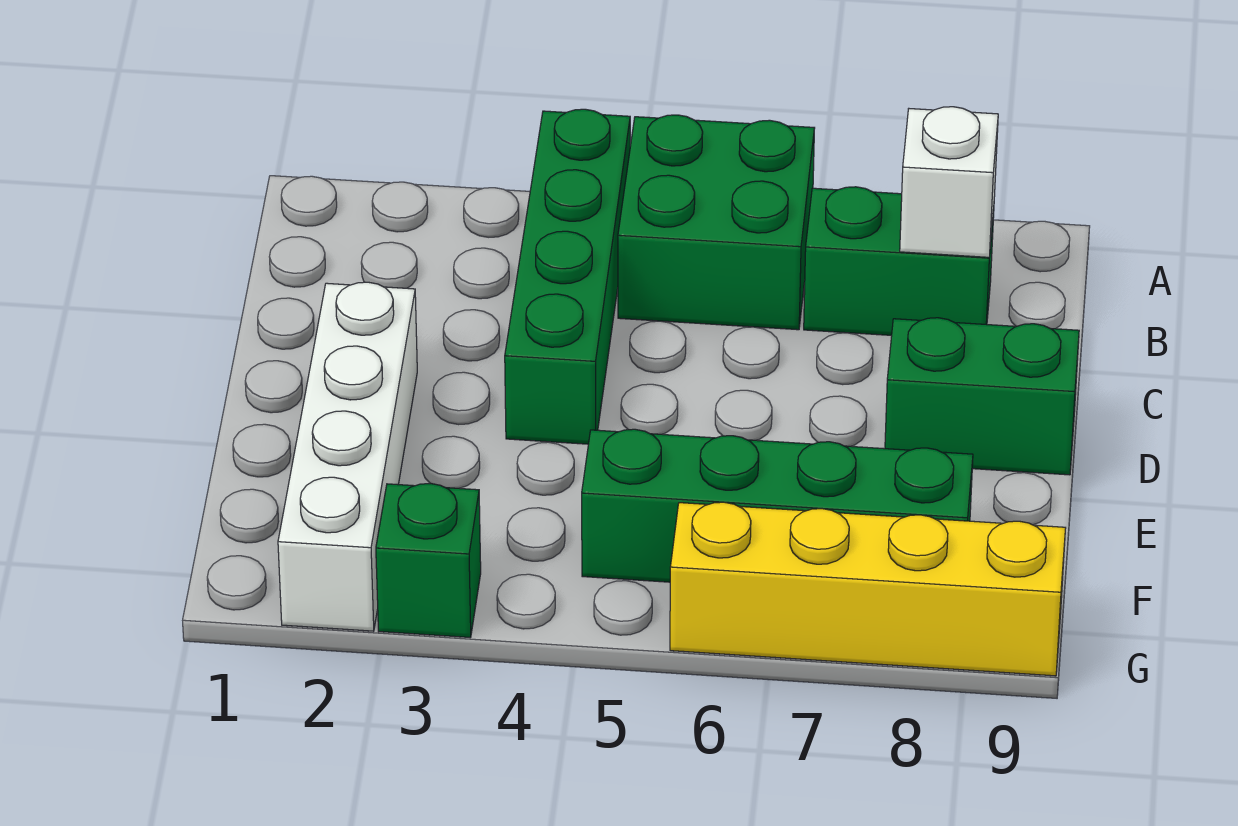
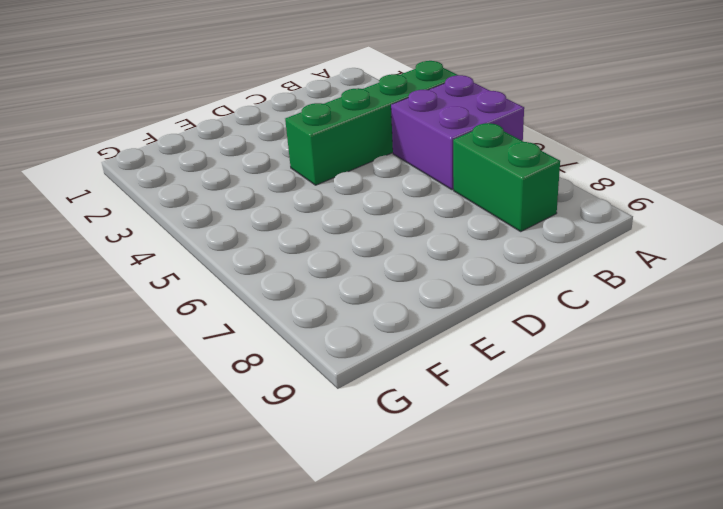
purple brick A5:B6 level 1 -> green brick A5:B6 level 1
none -> white brick D2:G2 level 1
none -> green brick D8:D9 level 1

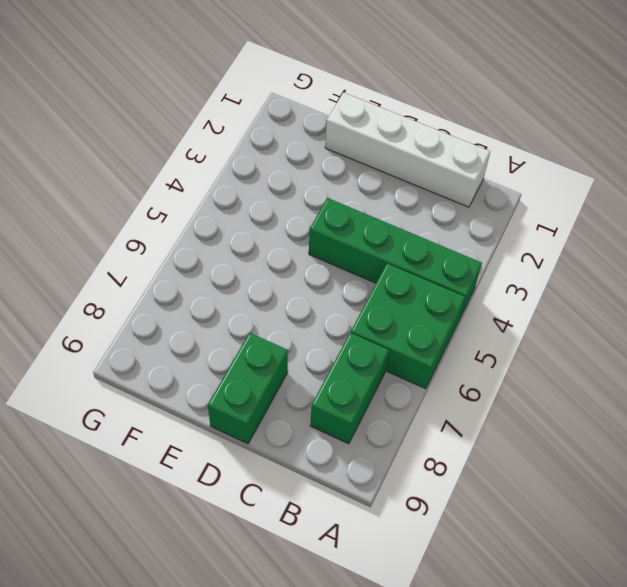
white brick B1:E1 level 1 -> white brick D2:G2 level 1
none -> green brick F5:F8 level 1
none -> green brick G3 level 1

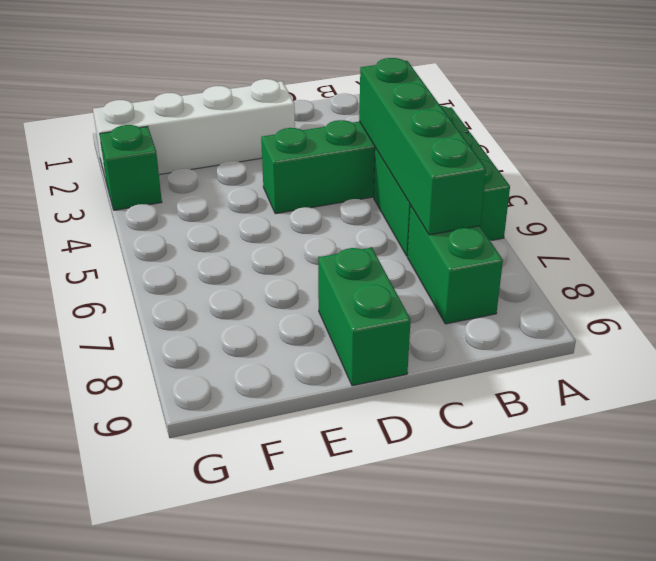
green brick B4:B7 level 2 -> green brick F5:F8 level 1
none -> yellow brick G6:G9 level 1
none -> white brick B8 level 2

